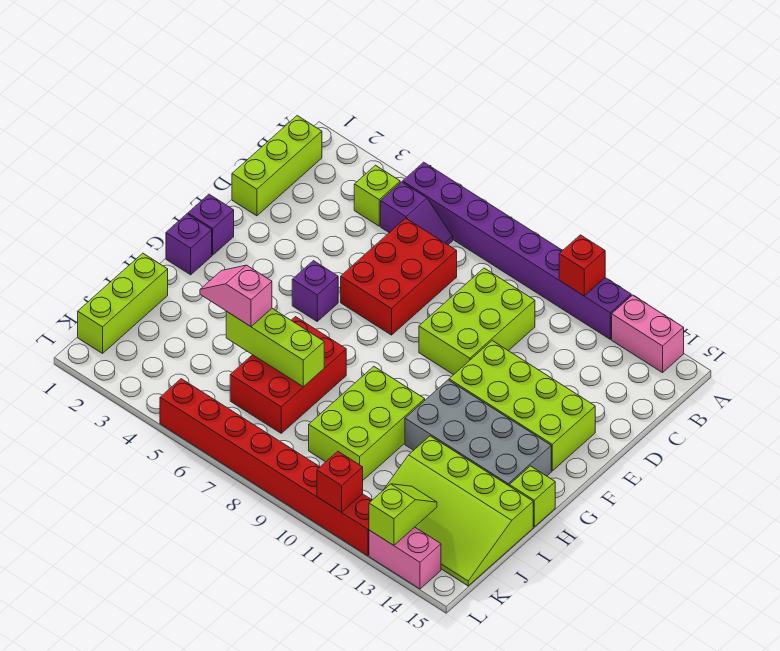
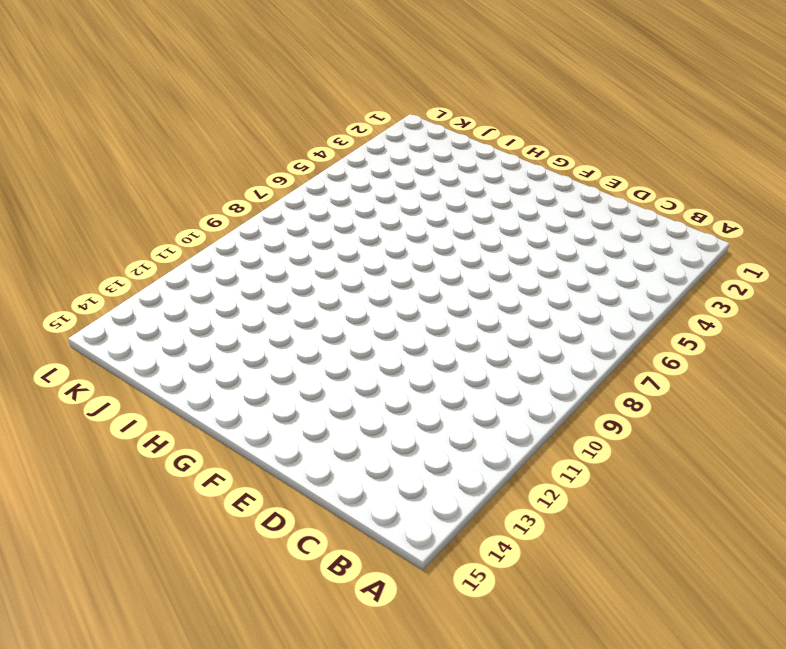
none -> purple brick A5:A12 level 1
none -> pink brick A13:A14 level 1
none -> lime brick B1:D1 level 1

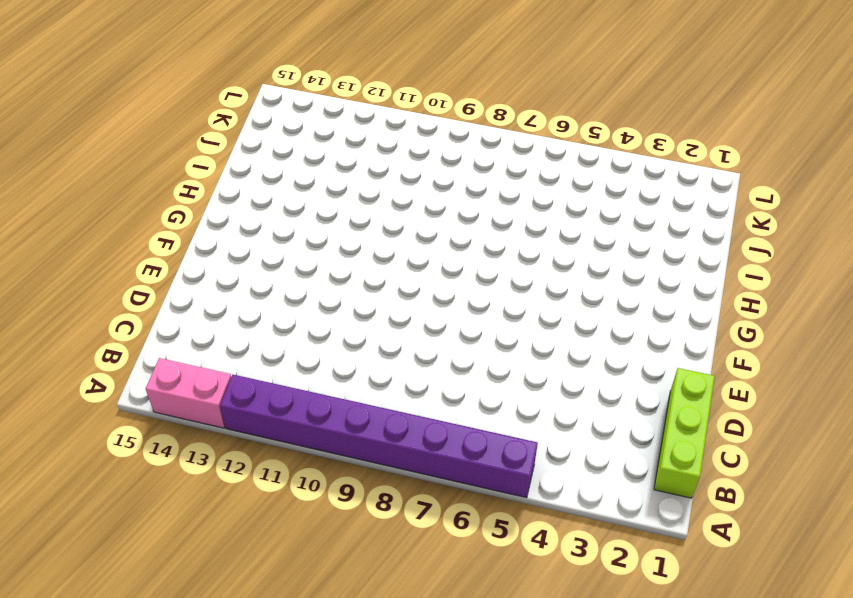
none -> lime brick B4 level 1
none -> purple slope B5:B6 level 1 top 5
none -> red brick C6:E7 level 1

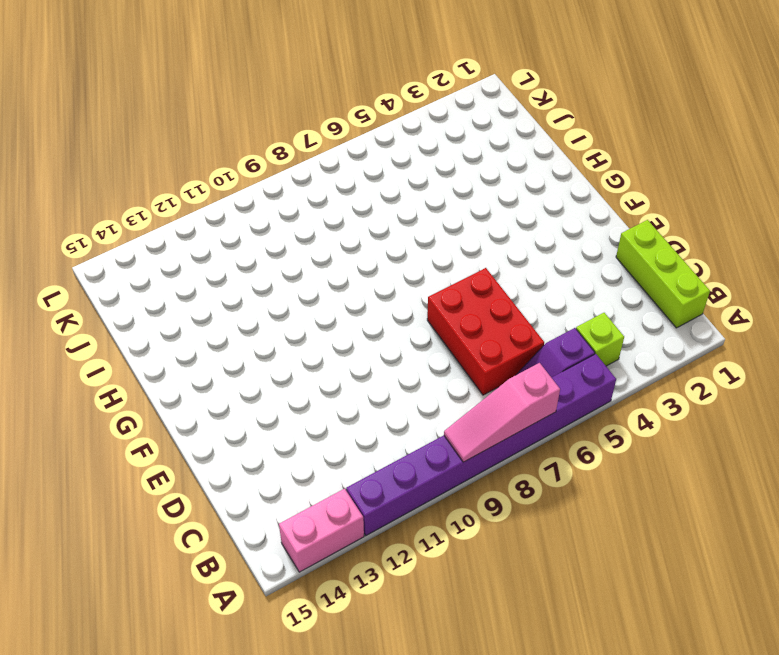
pink slope A7:A9 level 2 top 7 -> none
none -> lime brick C9:E10 level 1
none -> lime brick E11:F14 level 1
none -> purple brick F1 level 1

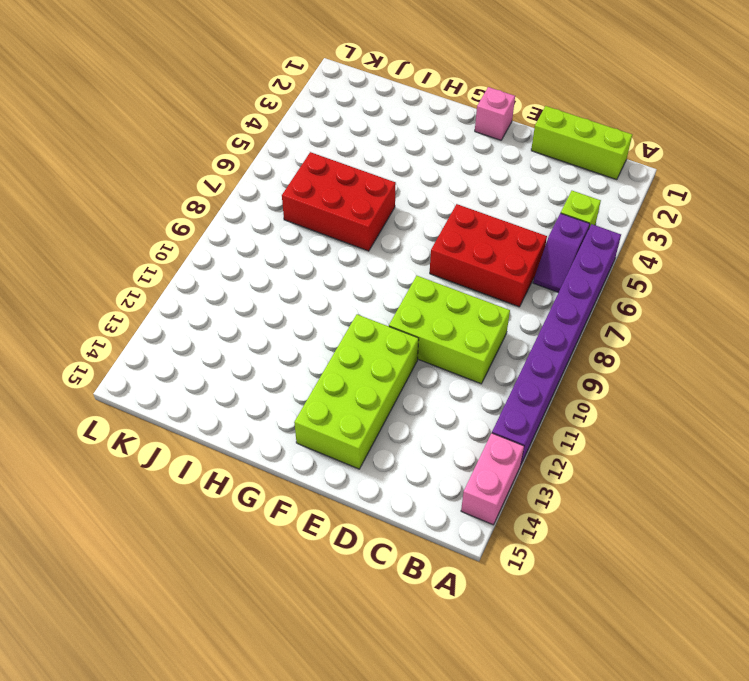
pink brick F1 level 1 -> purple brick F1 level 1
none -> purple brick F5 level 1
none -> purple brick G1 level 1
none -> grey brick G11:H14 level 1

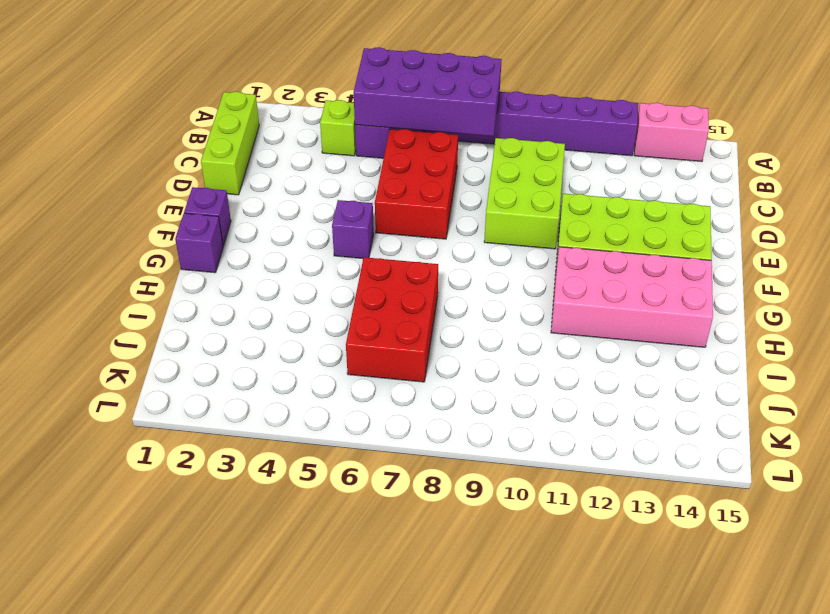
purple brick A5:B8 level 2 -> none
pink brick G11:H14 level 1 -> grey brick G11:H14 level 1
none -> lime brick H9:J10 level 1
none -> lime brick H15 level 1
none -> lime brick I1:K1 level 1

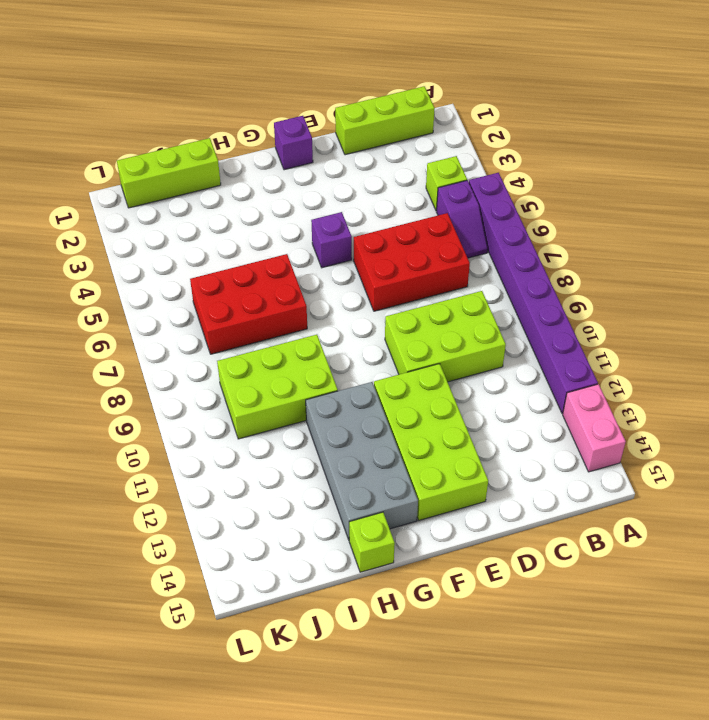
none -> purple brick G1 level 1
none -> lime slope I12:K15 level 1 top I
none -> red brick L5:L12 level 1

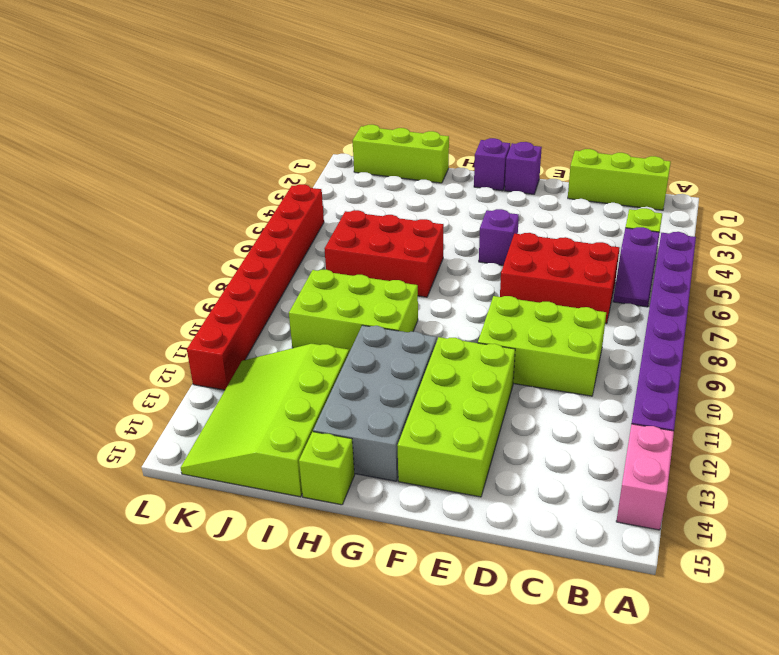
none -> pink brick L13:L14 level 1
none -> red brick A11 level 2
none -> lime brick I5:I7 level 2

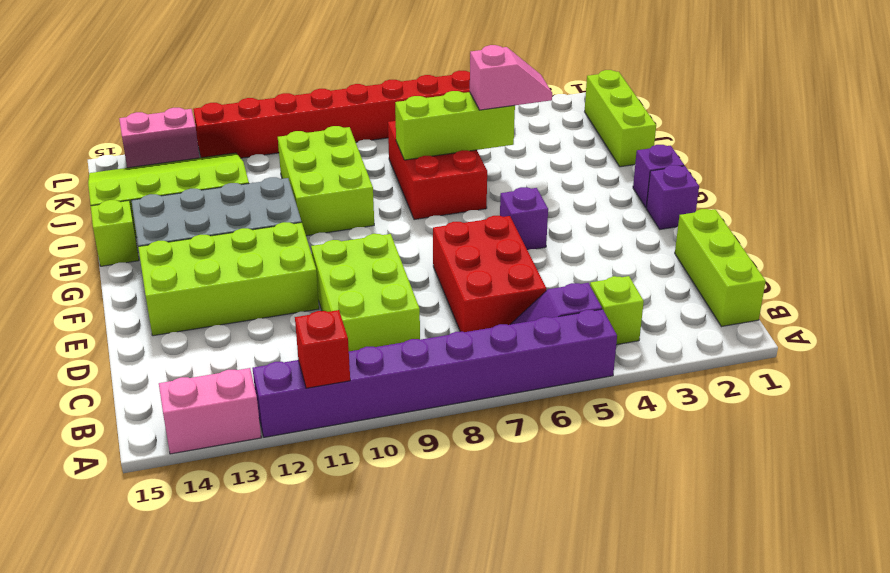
none -> lime slope K13:L13 level 2 top L
none -> red brick L11 level 2

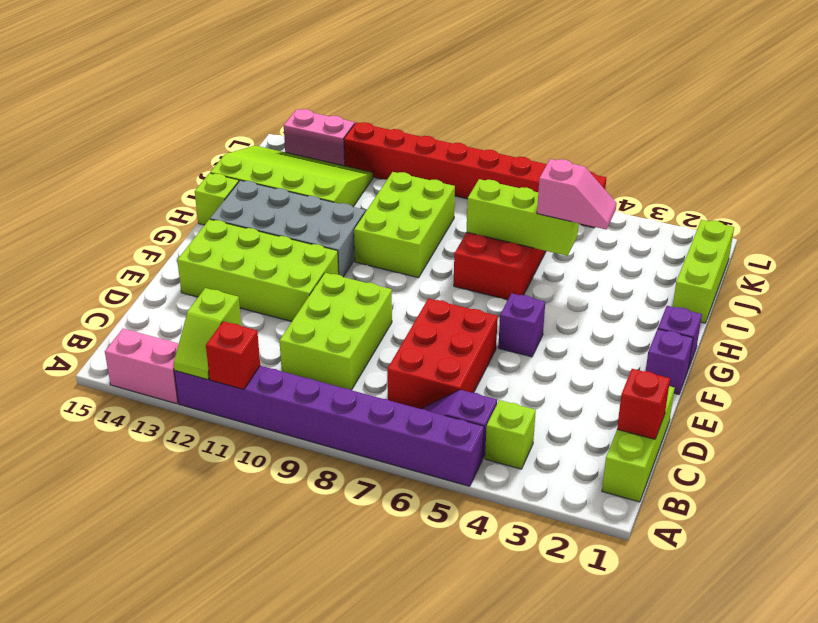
lime slope A12:B12 level 2 top B -> lime slope K13:L13 level 2 top L
red brick C1 level 2 -> red brick L11 level 2

